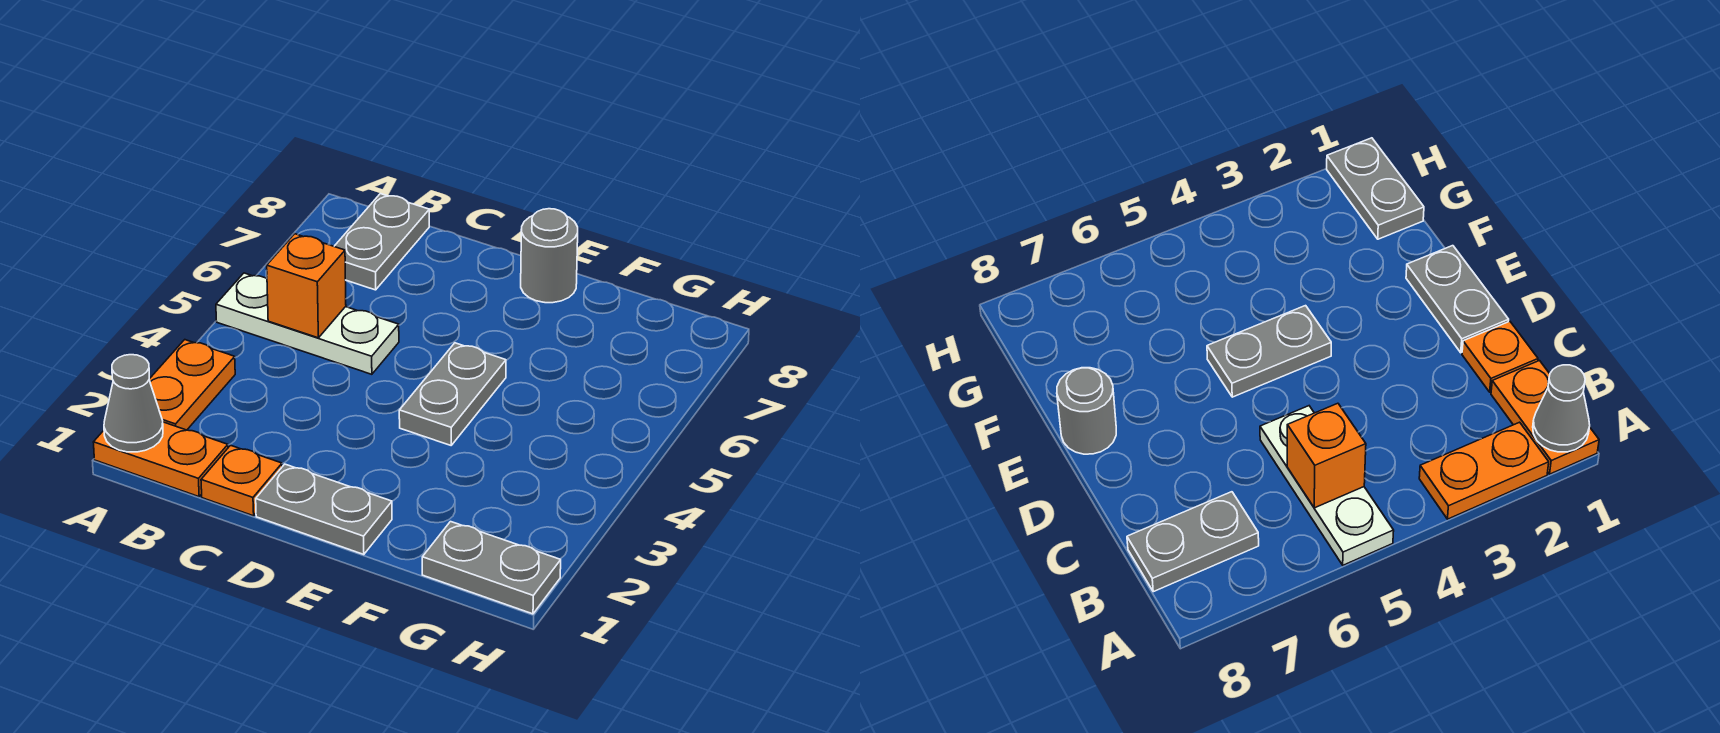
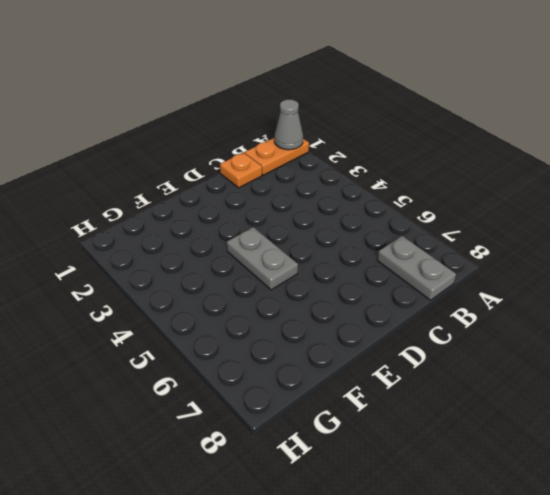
none -> orange plate A2:A3 level 1
none -> white plate A5:C5 level 1

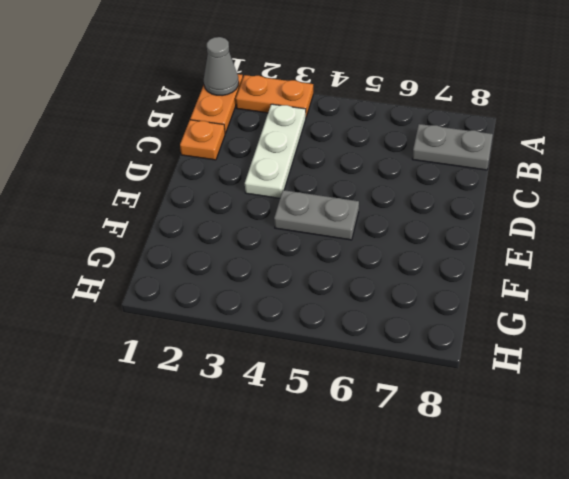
white plate B3:D3 level 1 -> white plate A5:C5 level 1
none -> grey plate D1:E1 level 1
none -> grey round brick E8 level 1

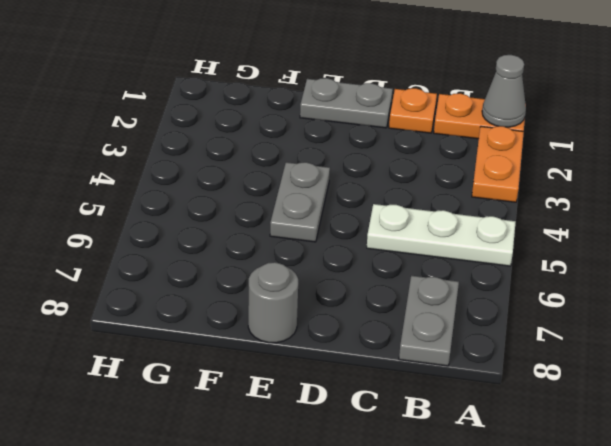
none -> grey plate G1:H1 level 1
none -> orange brick B5 level 2

